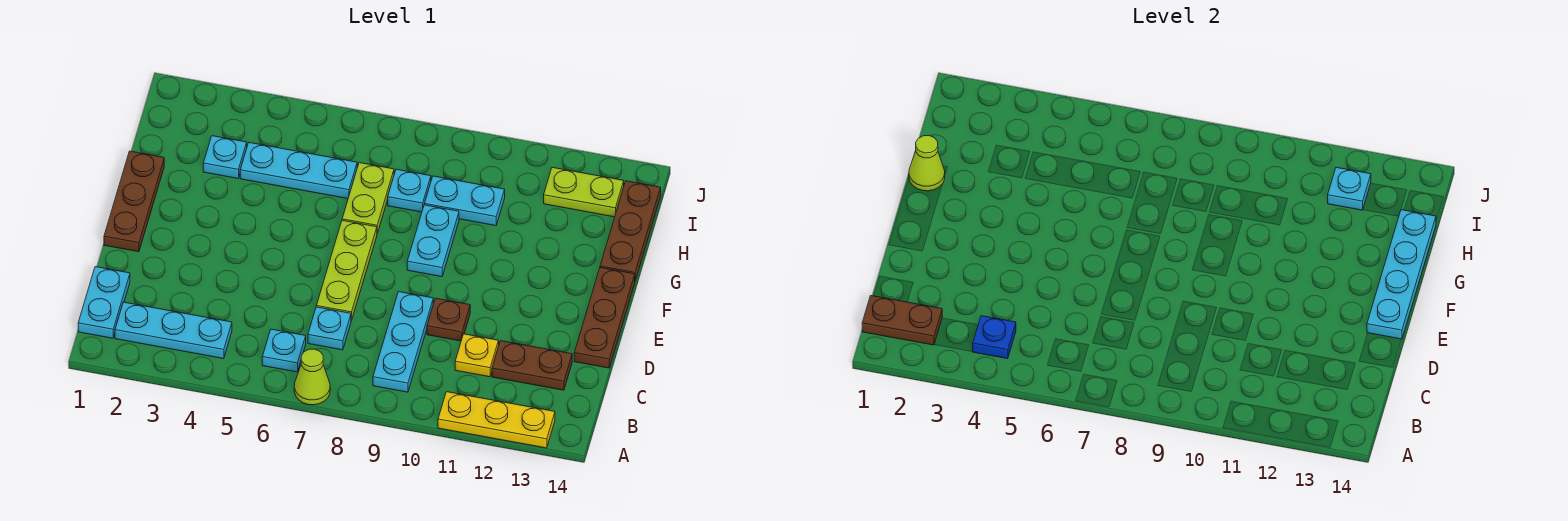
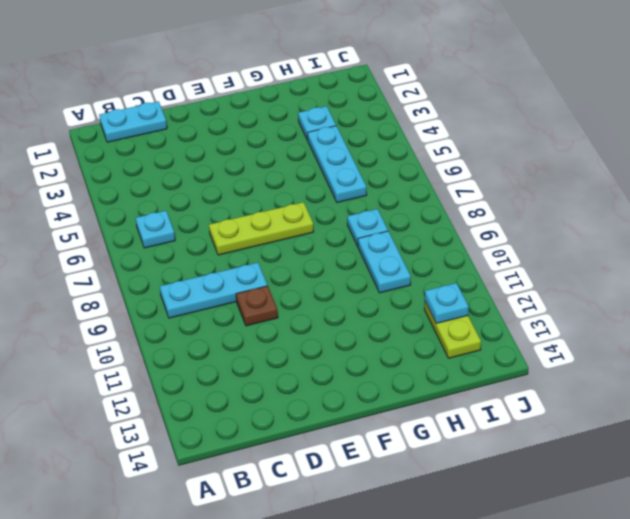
none -> lime cone A7 level 1
none -> yellow plate A11:A13 level 1
none -> cyan plate B2:B4 level 1

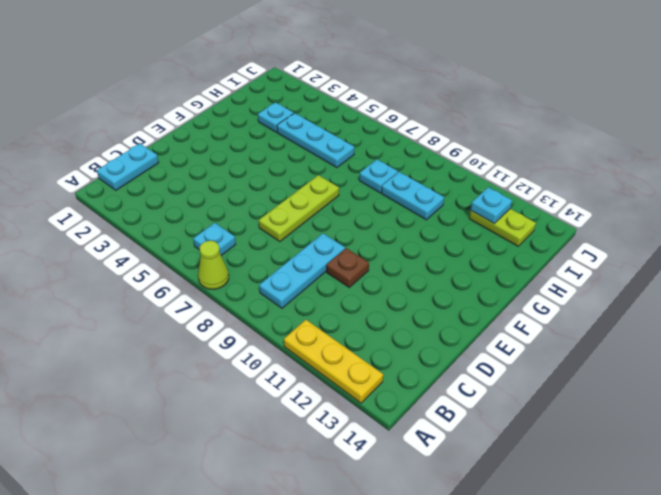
none -> cyan plate B2:B4 level 1
none -> cyan plate C7 level 1
none -> yellow plate C11 level 1

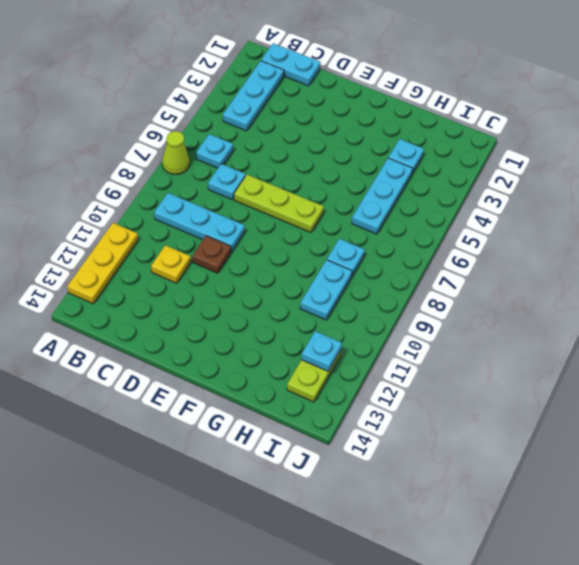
none -> brown plate C12:C13 level 1
none -> brown plate D14:F14 level 1
none -> brown plate E1:G1 level 1

